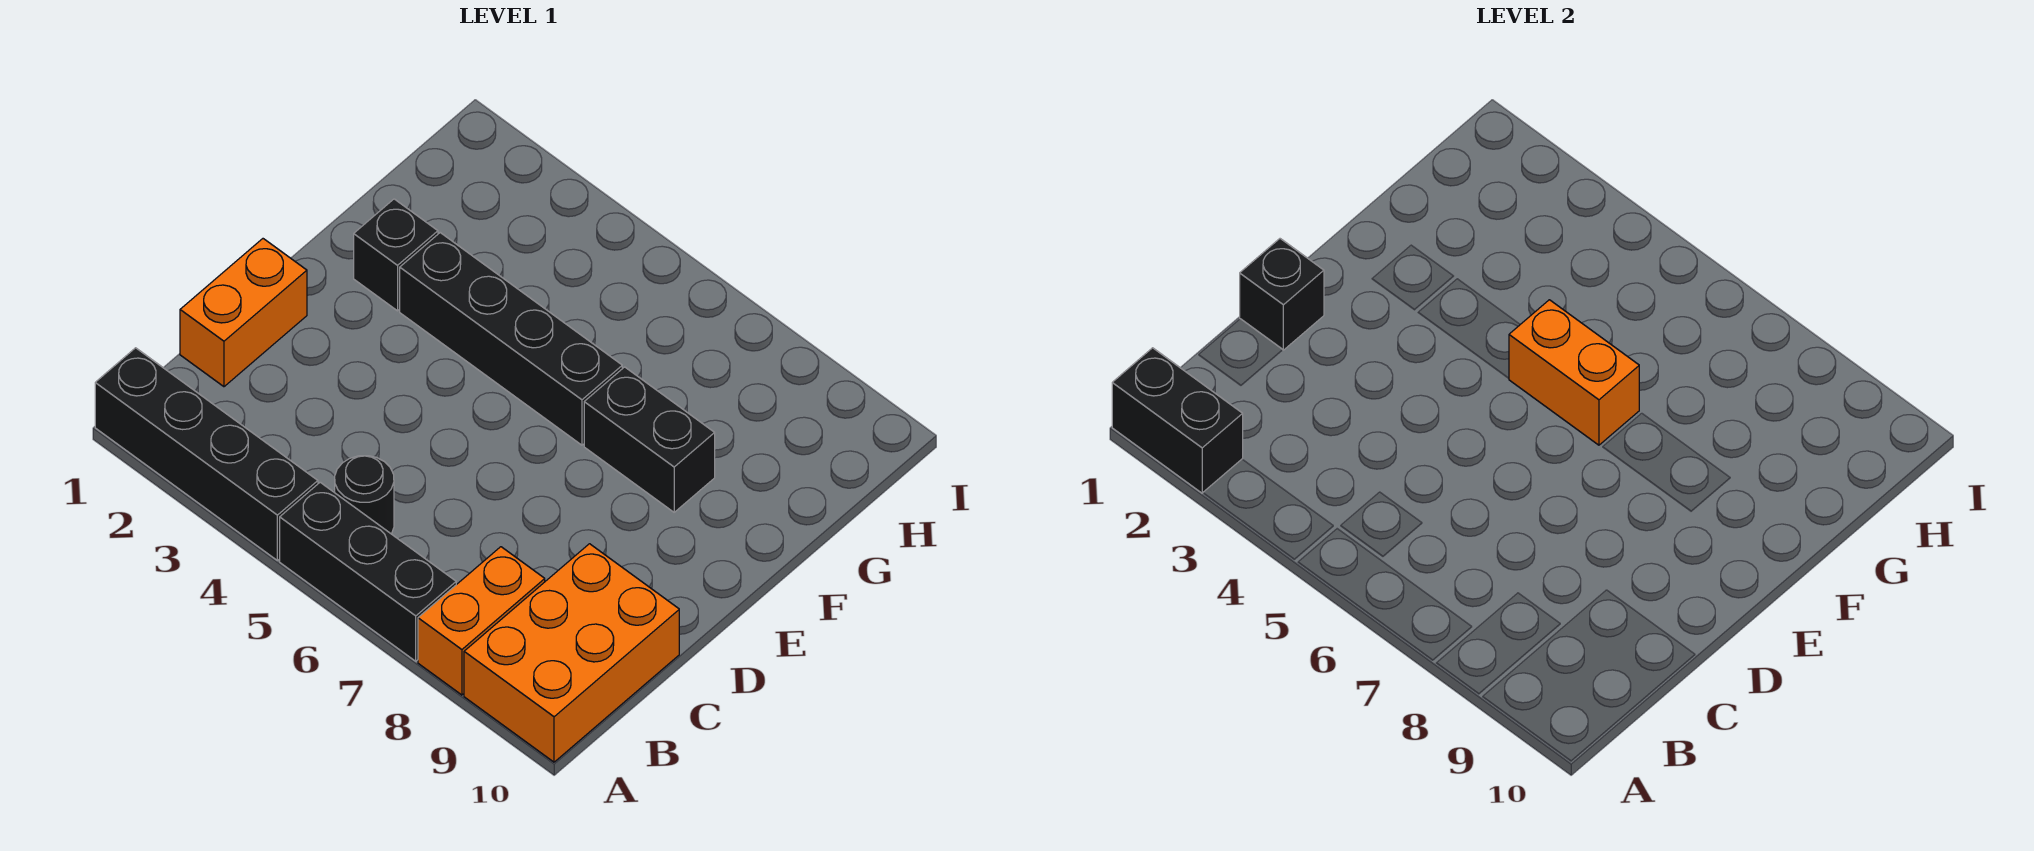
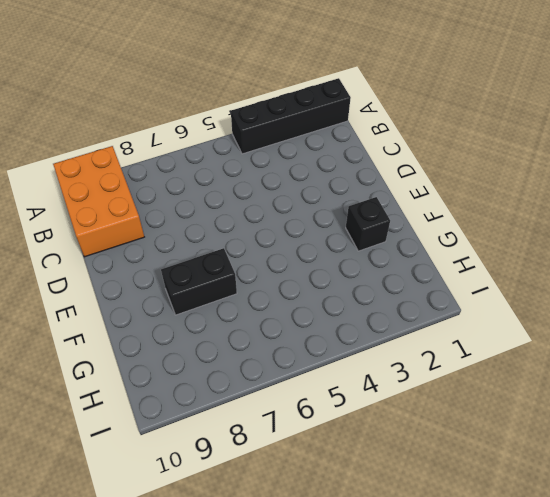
none -> black brick A5:A7 level 1
none -> orange brick A8:B8 level 1
none -> black round brick B5 level 1

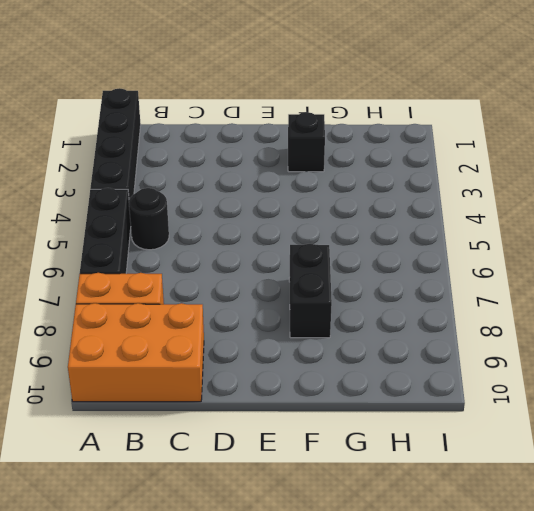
none -> orange brick C1:D1 level 1
none -> black brick F3:F6 level 1
none -> black brick A1:A2 level 2

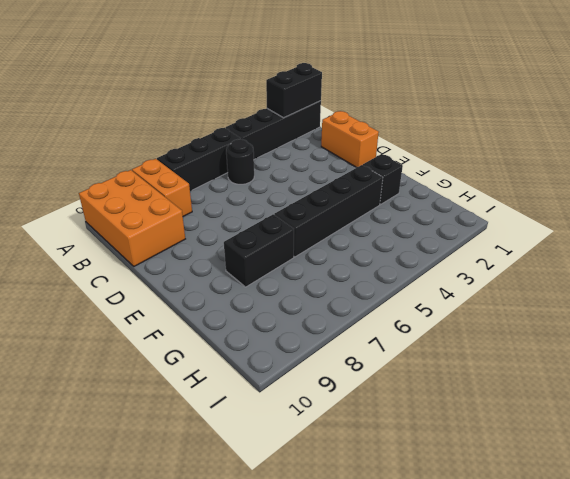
none -> black brick D1 level 2
none -> orange brick F5:F6 level 2

